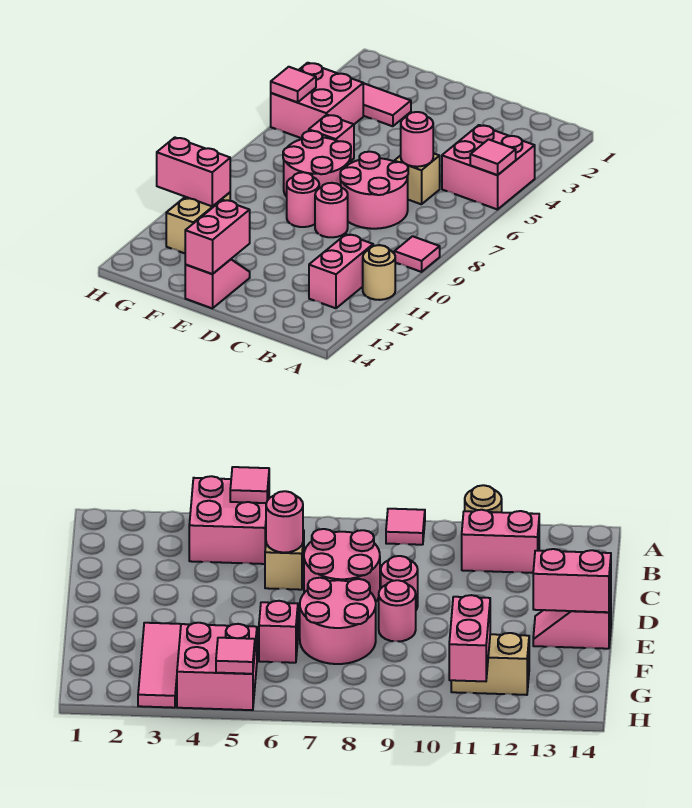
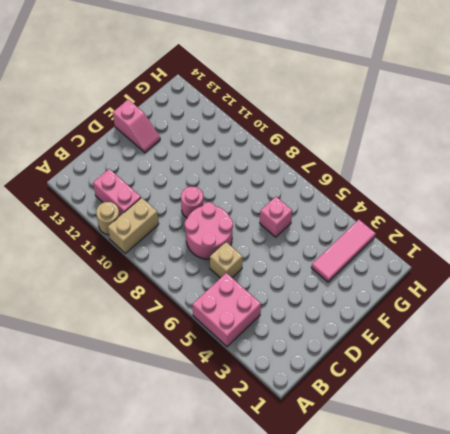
tan brick A10:B10 level 1 -> tan brick G11:G12 level 1
none -> pink tile A9 level 1
none -> pink round brick E7:F8 level 1
none -> pink round brick E9 level 1

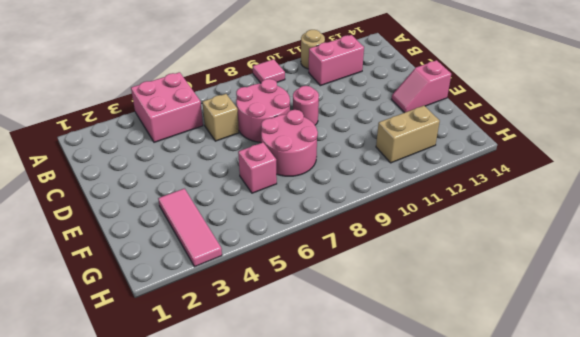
none -> pink round brick E9 level 1
none -> pink brick G4:H5 level 1
none -> pink tile A5 level 2

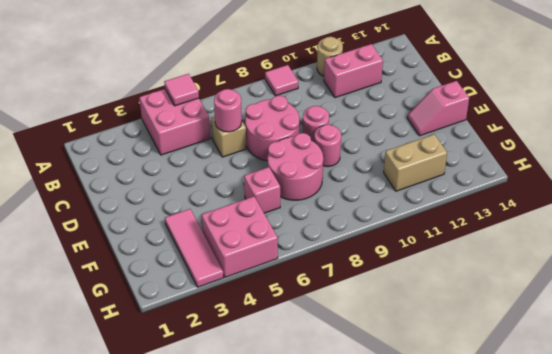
none -> pink brick E13:E14 level 2
none -> pink brick G11:H11 level 2
none -> pink tile H5 level 2

